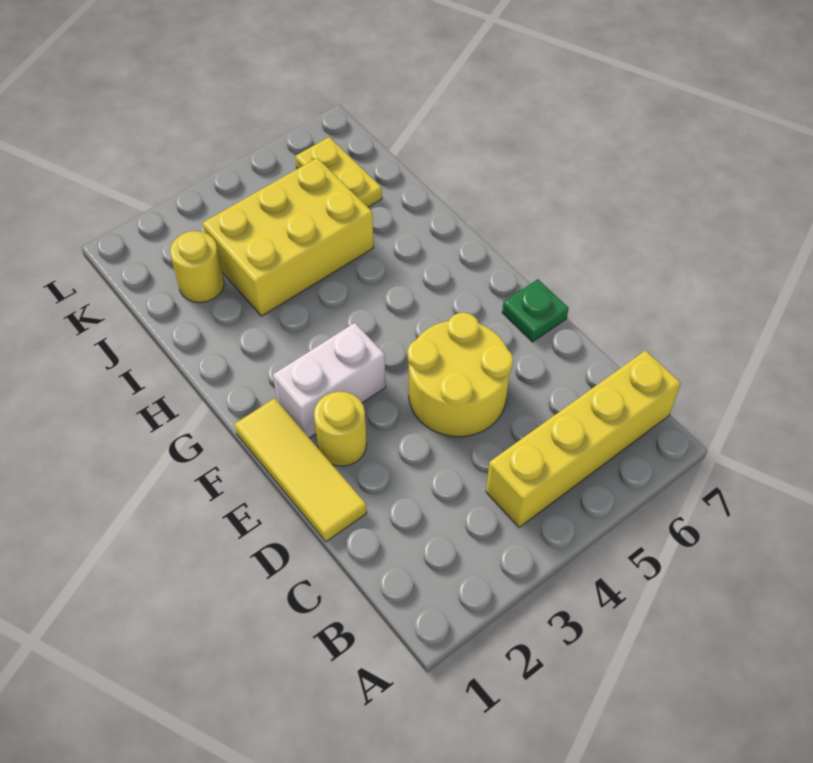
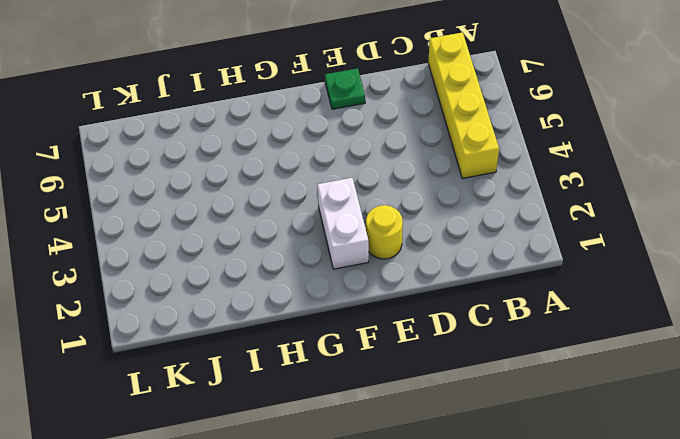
none -> yellow tile D1:F1 level 1
none -> yellow round brick D4:E5 level 1

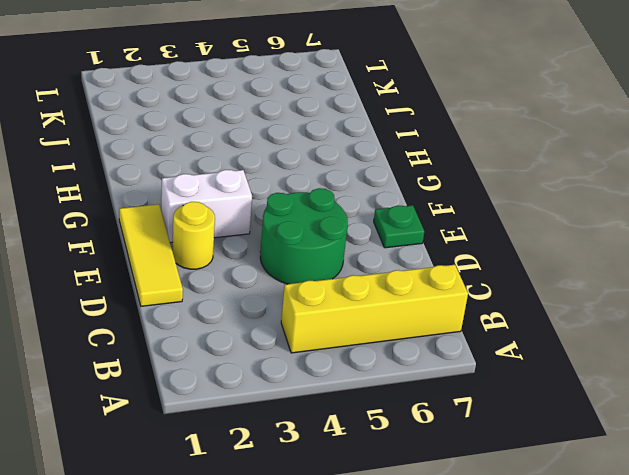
green round brick D4:E5 level 1 -> yellow round brick D4:E5 level 1
none -> yellow brick I3:J5 level 1
none -> yellow round brick J2 level 1

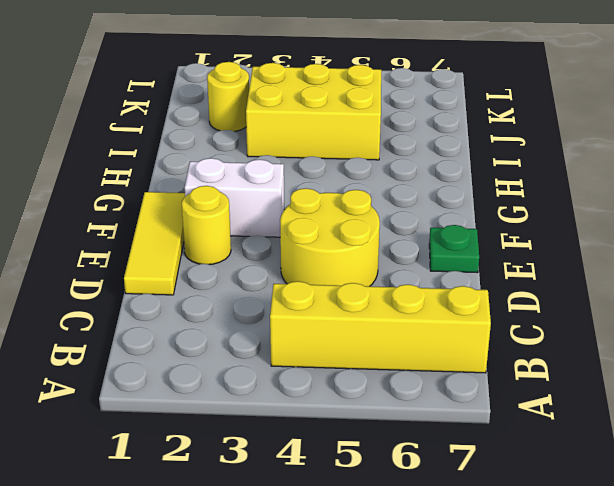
none -> yellow plate J6:K6 level 1

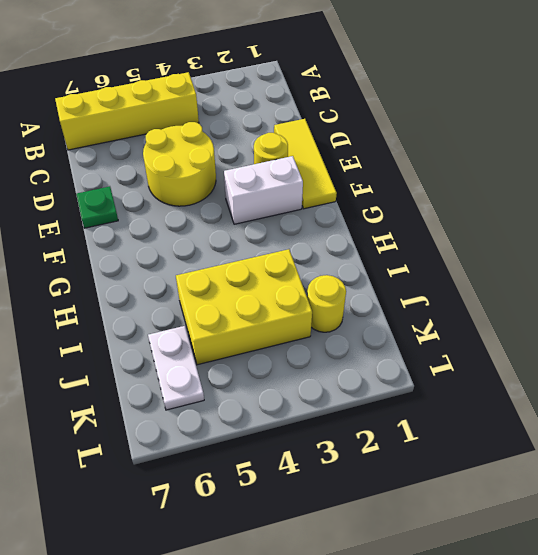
white plate J6:K6 level 1 -> yellow plate J6:K6 level 1

